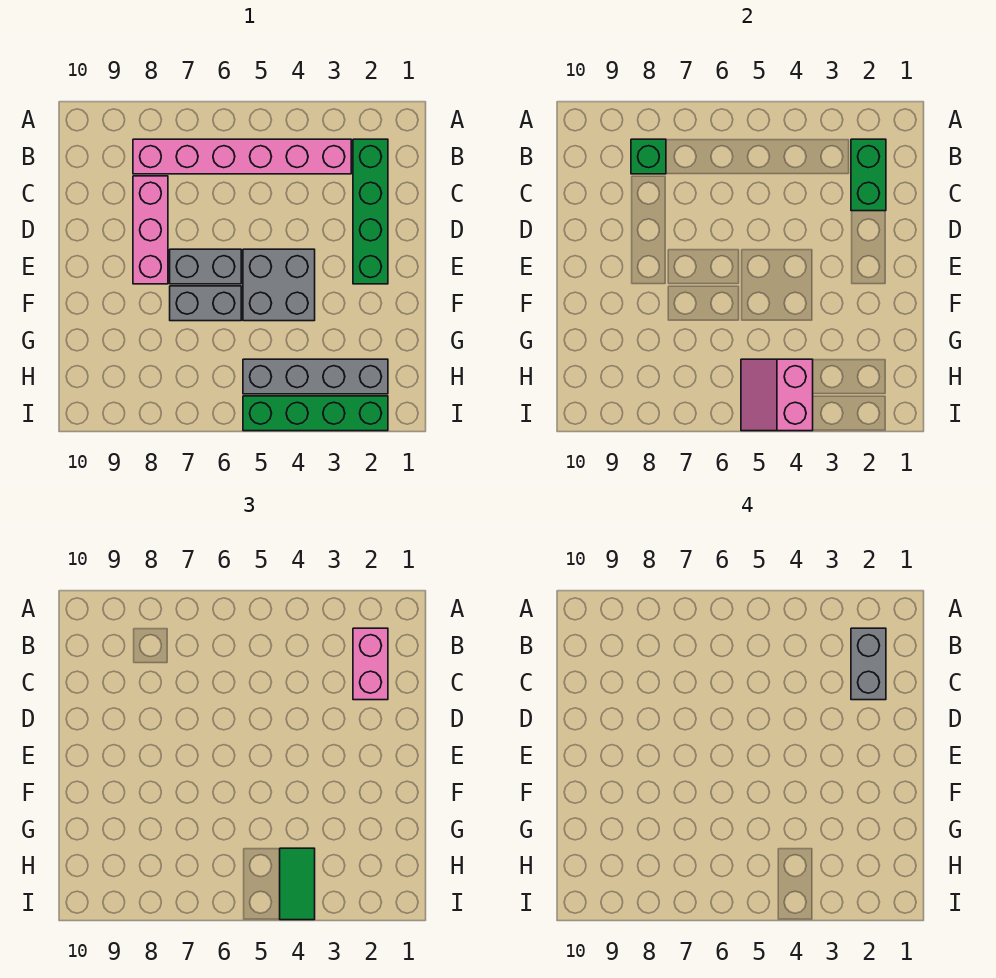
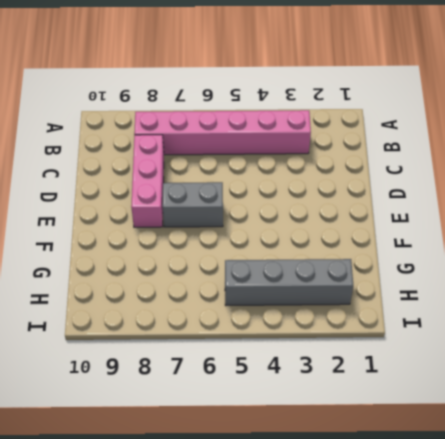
none -> green brick B2:E2 level 1
none -> grey brick E4:F5 level 1
none -> grey brick F6:F7 level 1

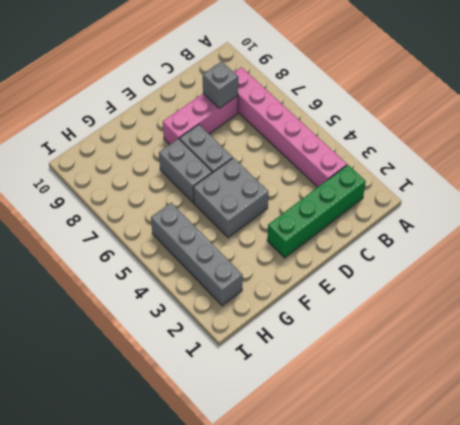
grey brick C8 level 2 -> none
none -> green brick I2:I5 level 1
none -> green brick B2:C2 level 2
none -> green brick B8 level 2

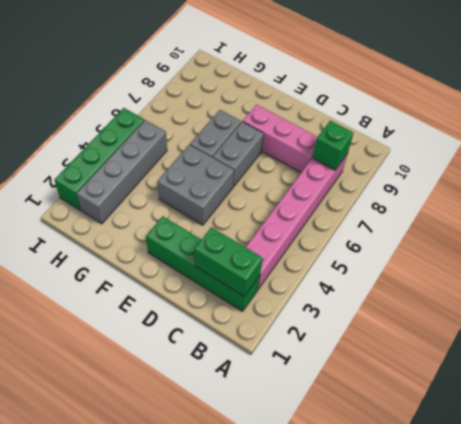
none -> pink slope H4:I5 level 2 top 4
none -> pink brick B2:C2 level 3
none -> green tile H4:I4 level 3

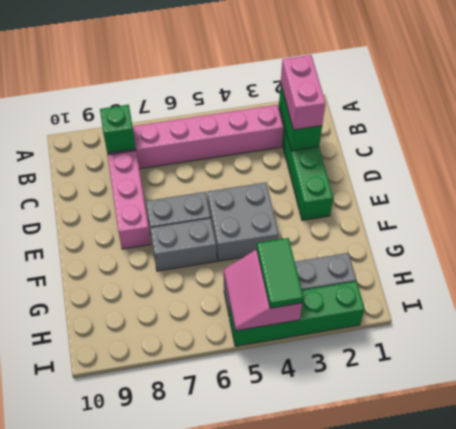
none -> grey brick B2:C2 level 4

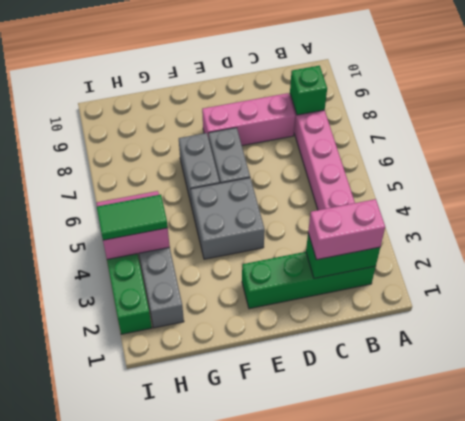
none -> grey brick B2:C2 level 4

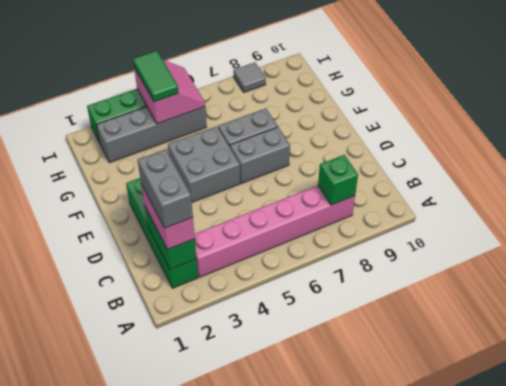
grey tile I8 level 1 -> none
none -> pink brick C8:E8 level 1

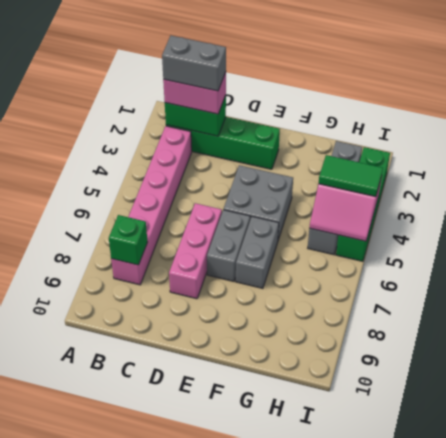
pink brick D6:D8 level 1 -> pink brick C8:E8 level 1

